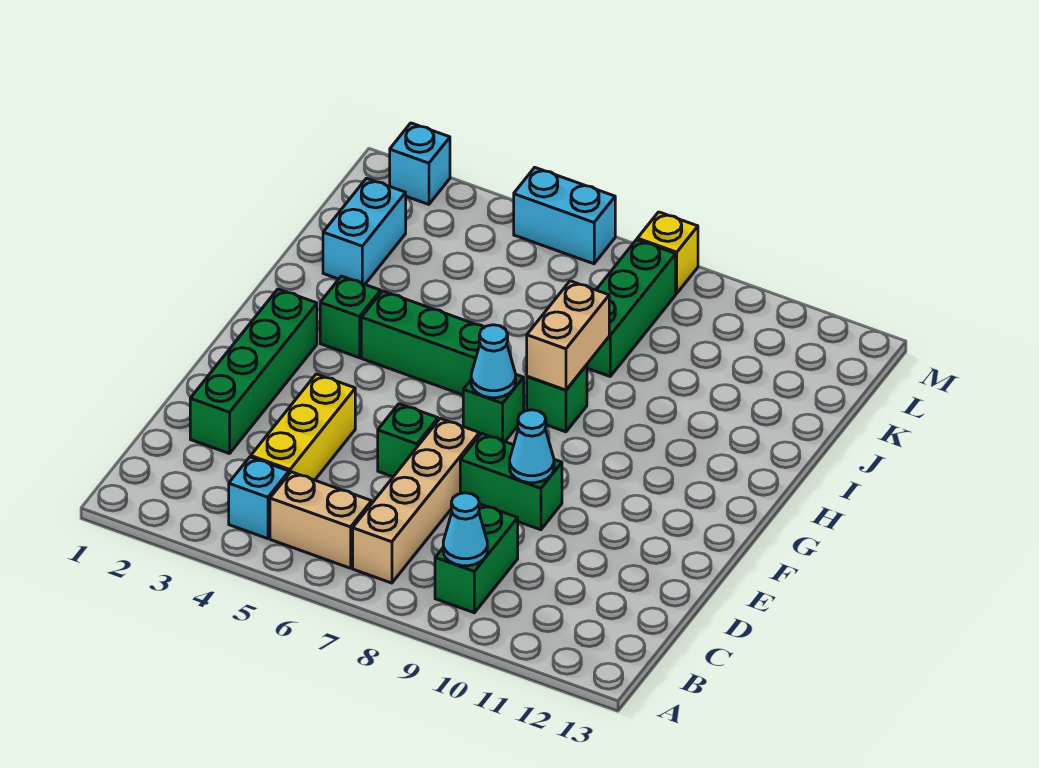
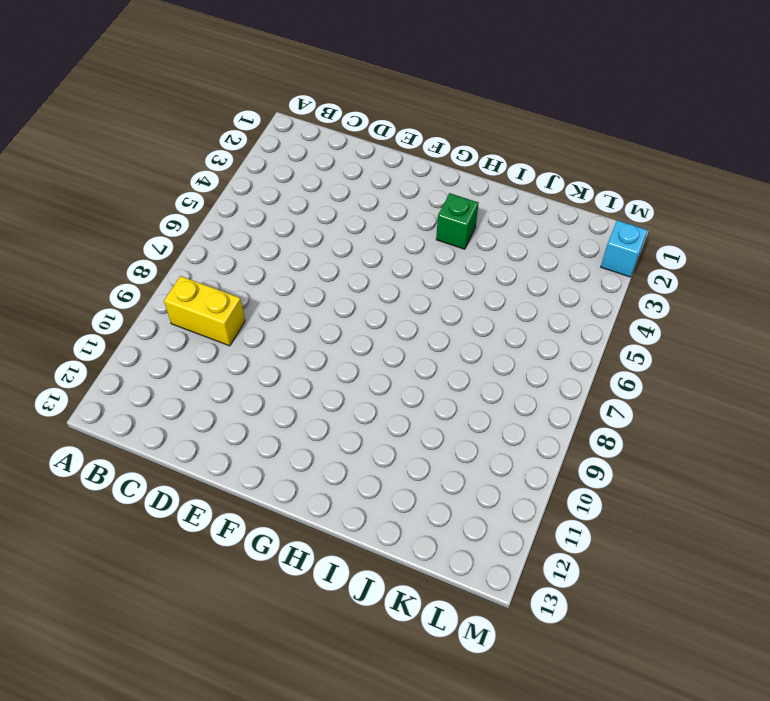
yellow brick B9:C9 level 1 -> green brick B9:C9 level 1
none -> cyan brick B4 level 1
none -> tan brick B5:B6 level 1
none -> tan brick B7:E7 level 1

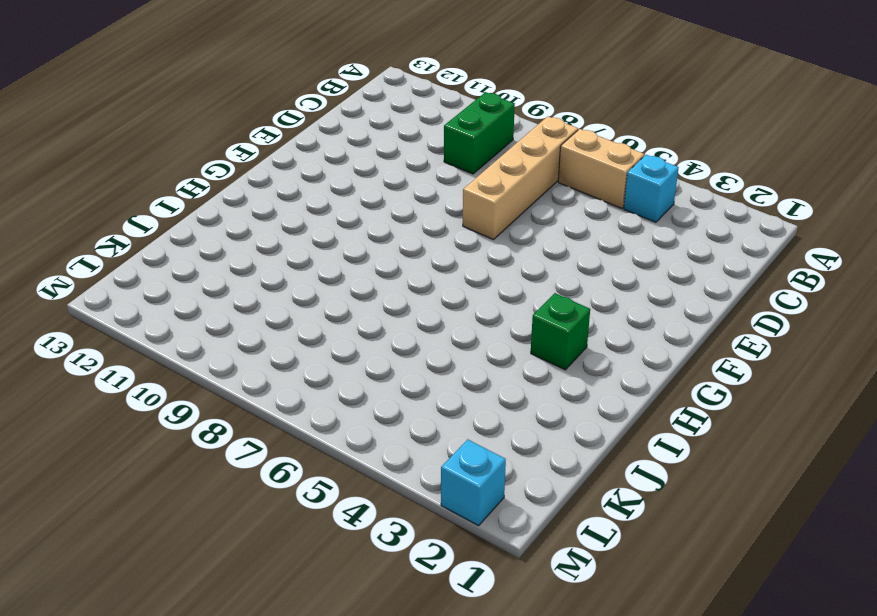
none -> yellow brick C4:E4 level 1
none -> green brick D2:G2 level 1
none -> green brick E6 level 1

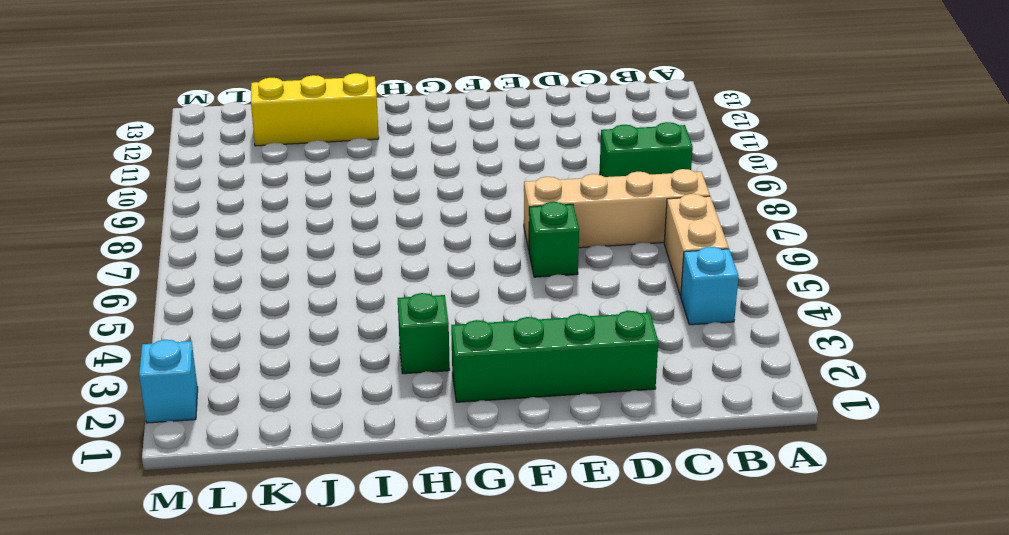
yellow brick I12:K12 level 1 -> yellow brick C4:E4 level 1
none -> green brick E8:E9 level 1
none -> green brick G7 level 1
none -> green brick H4:H6 level 1

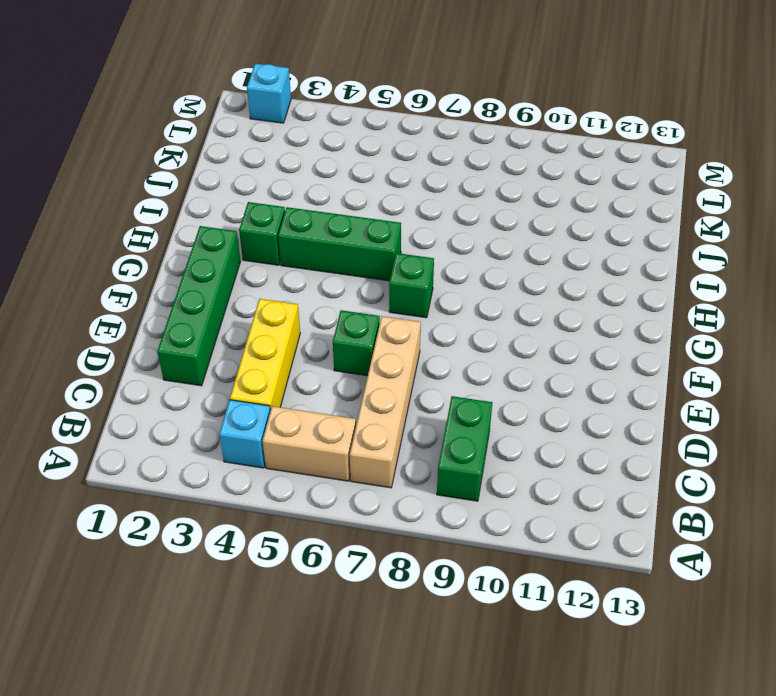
none -> green brick E8:E9 level 1
none -> green brick H8 level 1
none -> cyan brick J2:K2 level 1

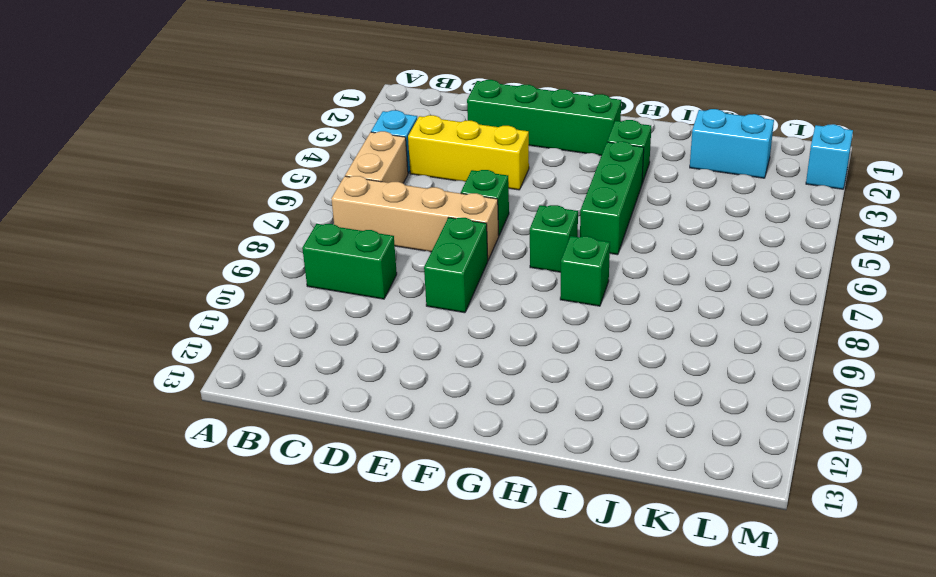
none -> green brick J8:L8 level 1
none -> cyan brick M5:M6 level 1
none -> yellow brick M8 level 1

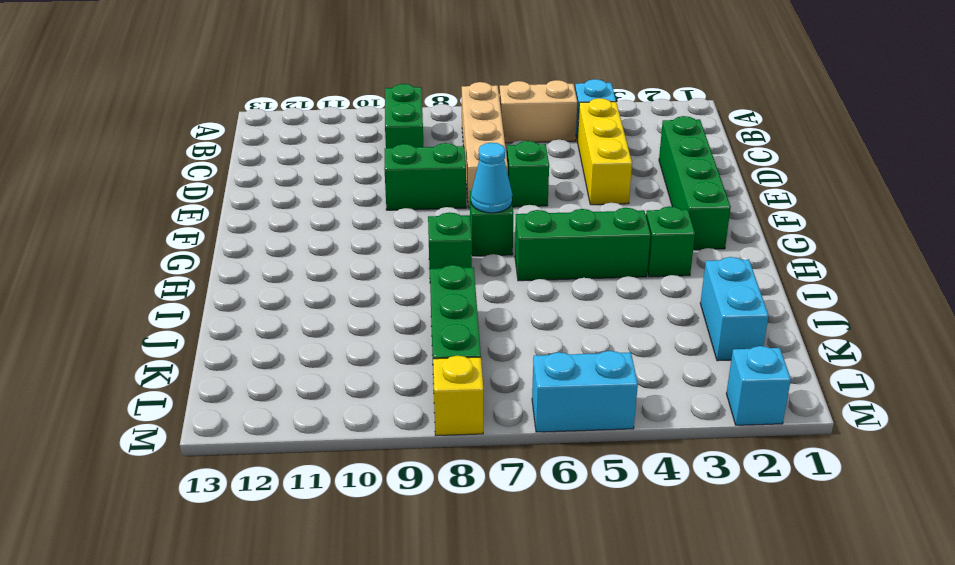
none -> cyan cone B9 level 2
none -> cyan cone E9 level 2
none -> tan brick H8:I8 level 2

